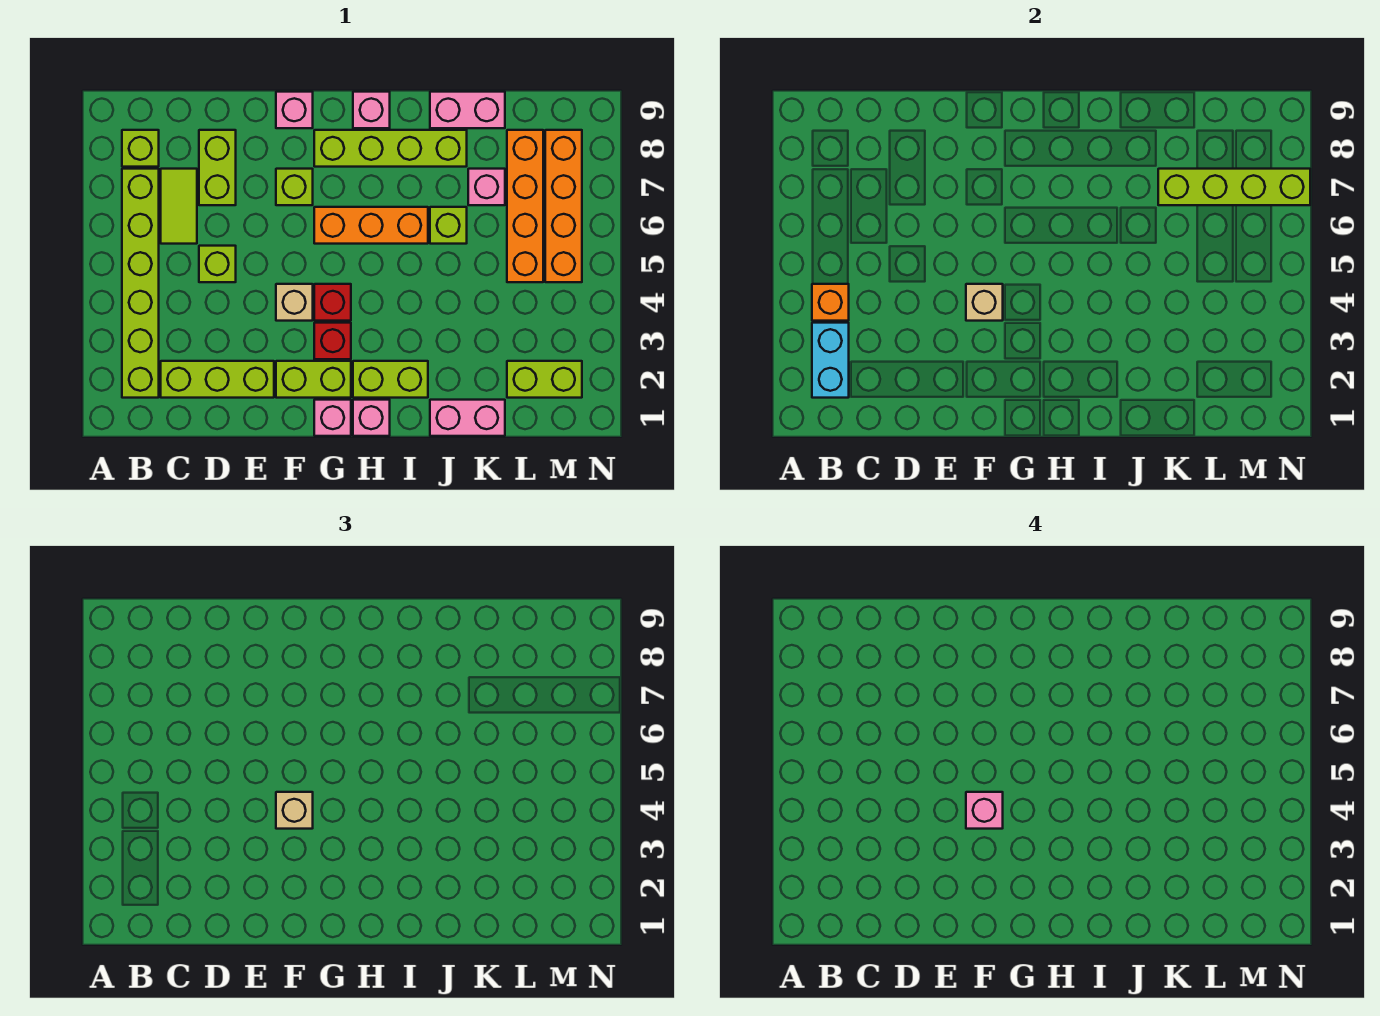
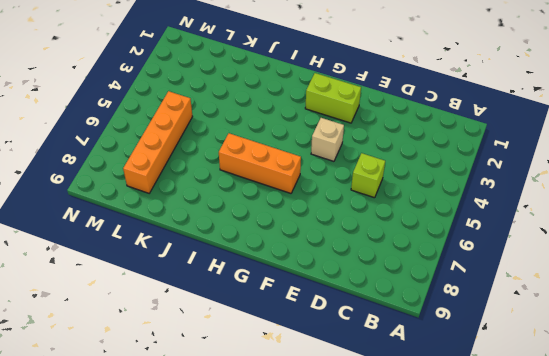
none -> lime brick B2:B7 level 1
none -> lime brick B8 level 1
none -> lime brick C2:E2 level 1
none -> lime tile C6:C7 level 1

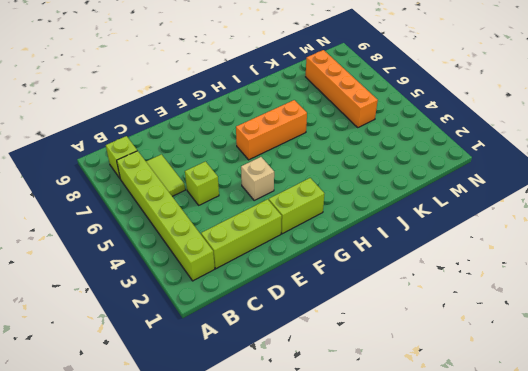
none -> lime brick D7:D8 level 1
none -> lime brick F7 level 1
none -> pink brick F9 level 1
none -> pink brick G1 level 1

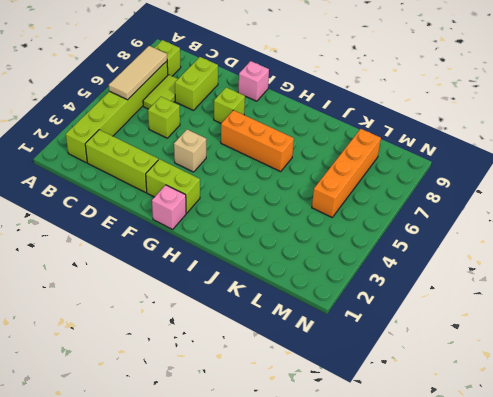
tan tile B5:B7 level 2 -> none
none -> red brick G3 level 1
none -> red brick G4 level 1
none -> lime brick G8:J8 level 1
none -> pink brick H1 level 1

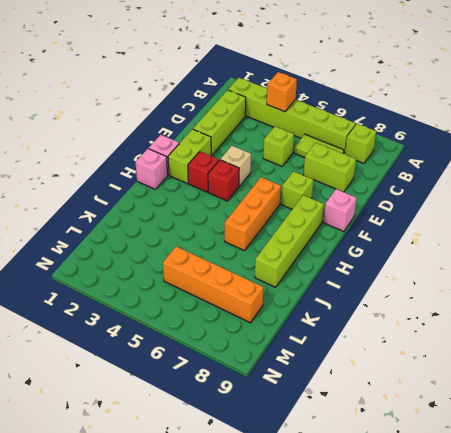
none -> lime brick H2:I2 level 1
none -> pink brick H9 level 1
none -> pink brick J1:K1 level 1
none -> lime brick J6 level 1

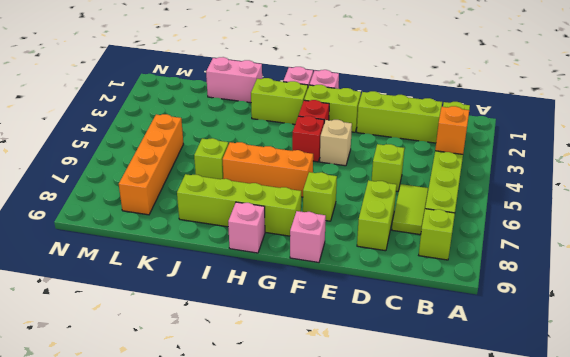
none -> pink brick J9:K9 level 1
none -> pink brick K7 level 1
none -> lime brick L2:M2 level 1
none -> orange brick M5:M8 level 1

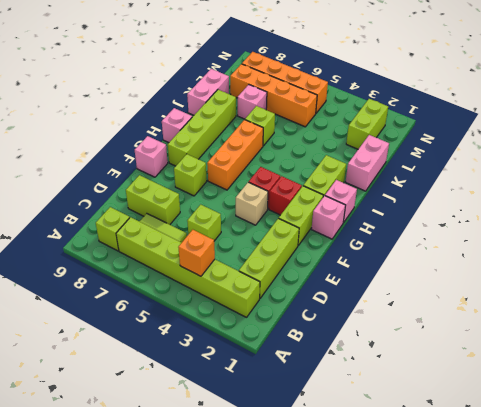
none -> cyan brick B2:B3 level 2
none -> tan brick F4 level 2
none -> lime brick K7:N7 level 2
none -> tan brick F4 level 3

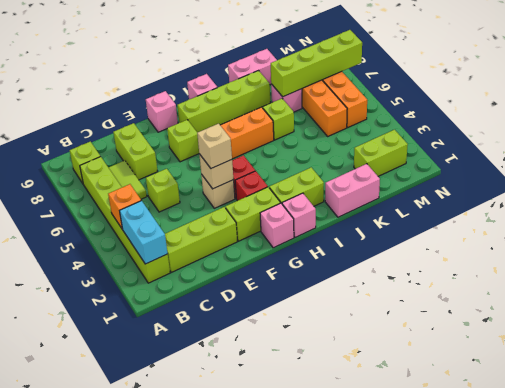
none -> pink brick F4 level 4

